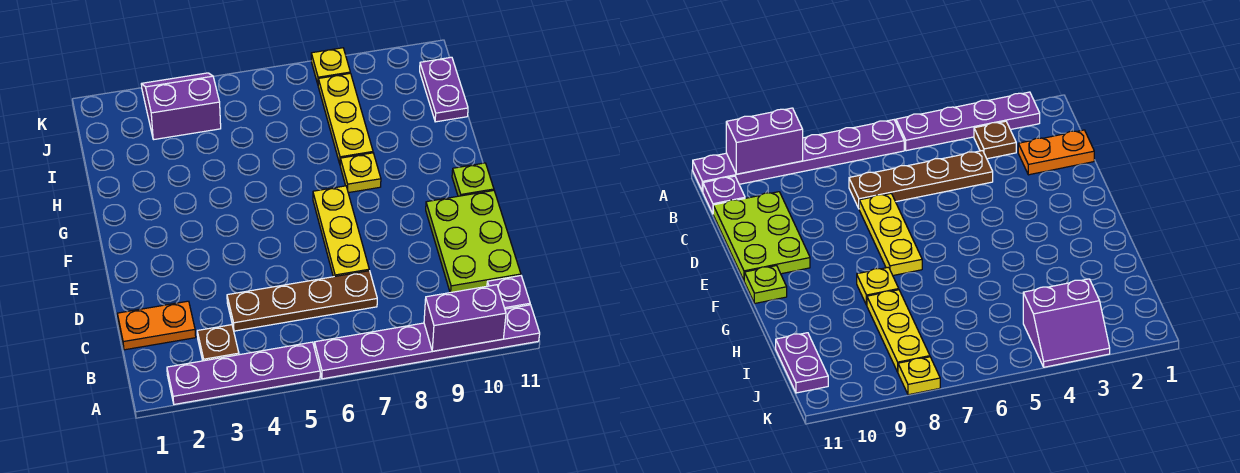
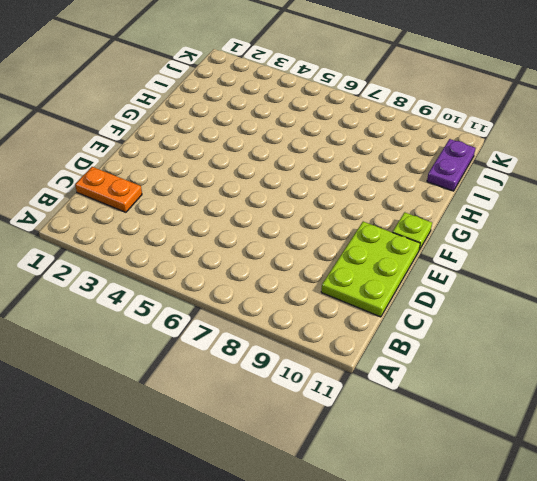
none -> purple plate A2:A5 level 1
none -> purple plate A6:A11 level 1
none -> brown plate B3 level 1

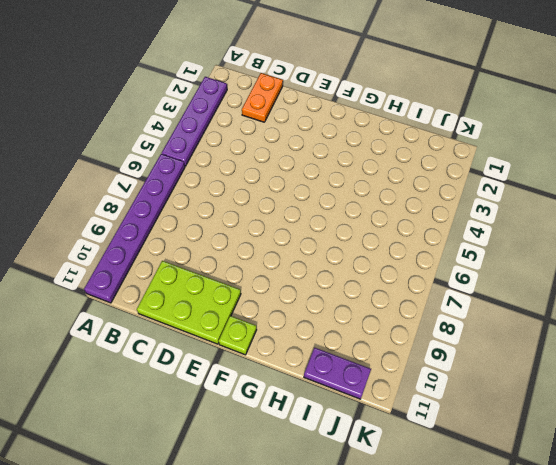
none -> brown plate B3 level 1
none -> purple plate B11 level 1
none -> brown plate C4:C7 level 1

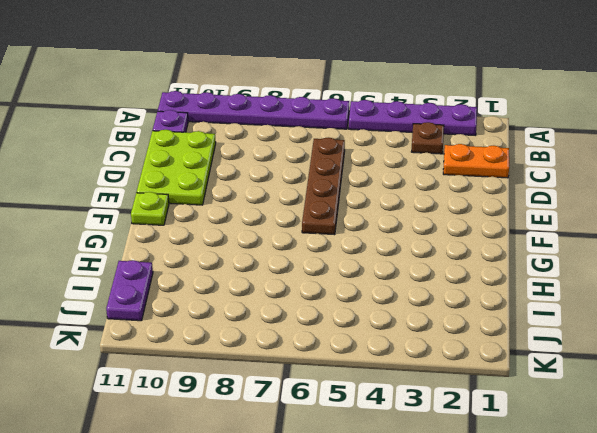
brown plate C6:F6 level 1 -> brown plate C4:C7 level 1
none -> yellow plate D7:F7 level 1
none -> yellow plate G8 level 1
none -> yellow plate H8:J8 level 1

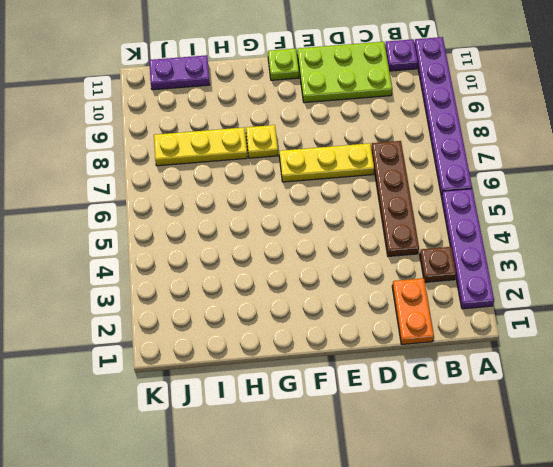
none -> purple slope J3:K4 level 1 top J
none -> yellow plate K8 level 1
none -> purple brick A9:A10 level 2

